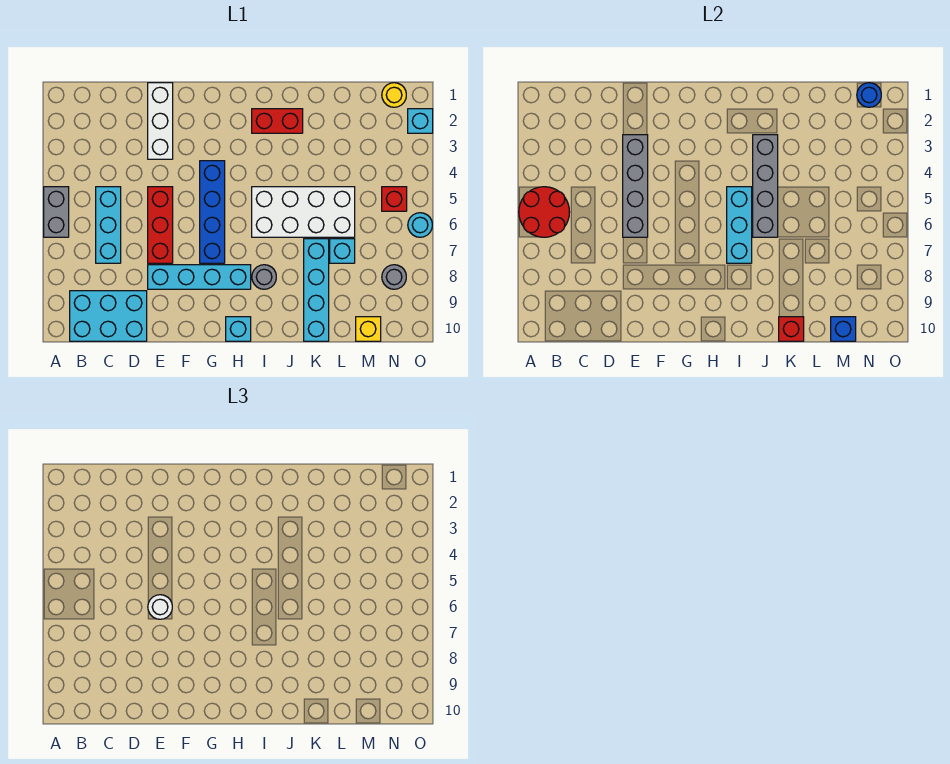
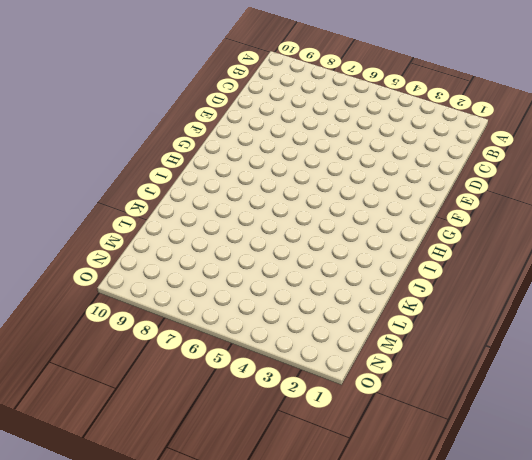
none -> grey brick A5:A6 level 1
none -> cyan brick B9:D10 level 1
none -> cyan brick C5:C7 level 1

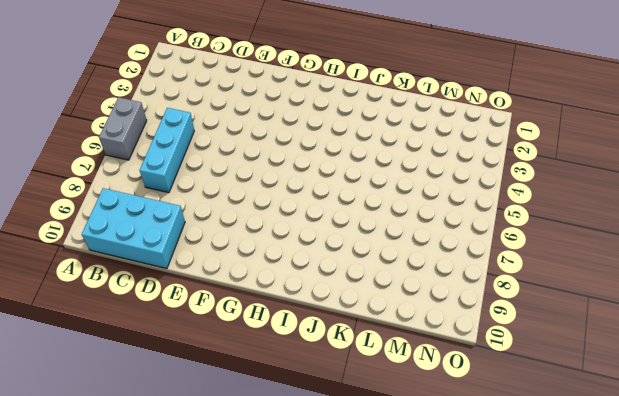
none -> white brick E1:E3 level 1
none -> red brick E5:E7 level 1
none -> cyan brick E8:H8 level 1

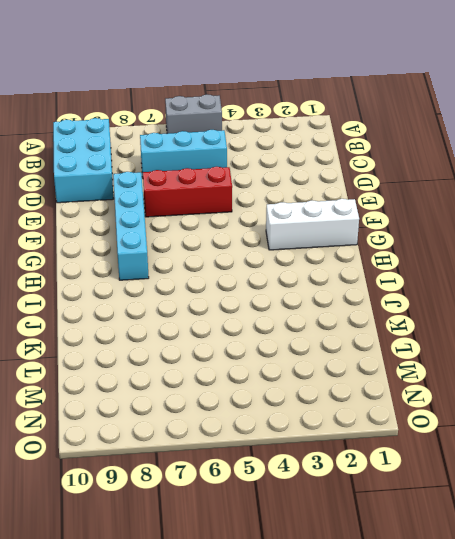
white brick G1:G3 level 1 -> white brick E1:E3 level 1
none -> blue brick G4:G7 level 1
none -> cyan brick H10 level 1
none -> red brick I2:J2 level 1

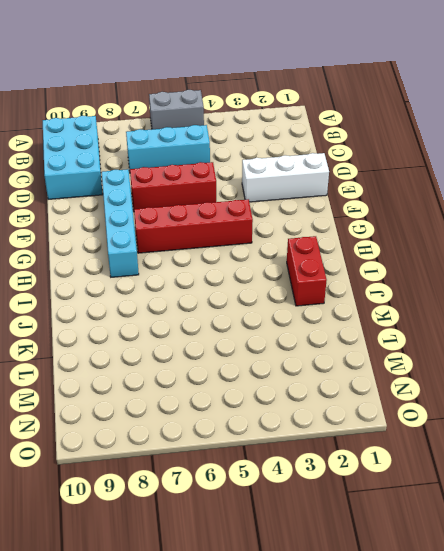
red brick G4:G7 level 1 -> blue brick G4:G7 level 1
none -> cyan brick H10 level 1
none -> white brick I5:L6 level 1
none -> grey round brick I8 level 1

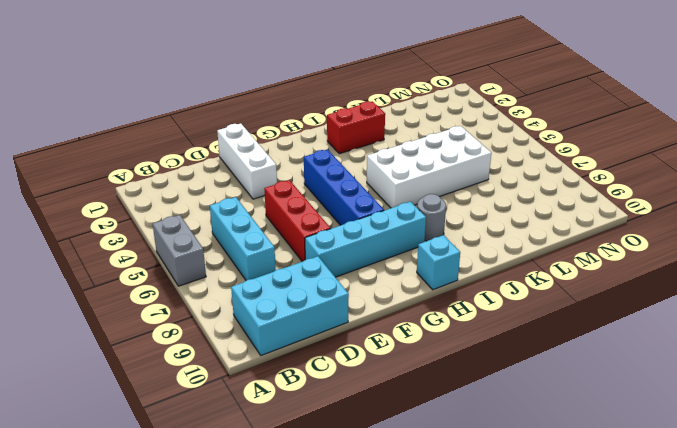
none -> cyan brick K7:K10 level 1
none -> cyan brick L7 level 1
none -> yellow brick M10 level 1

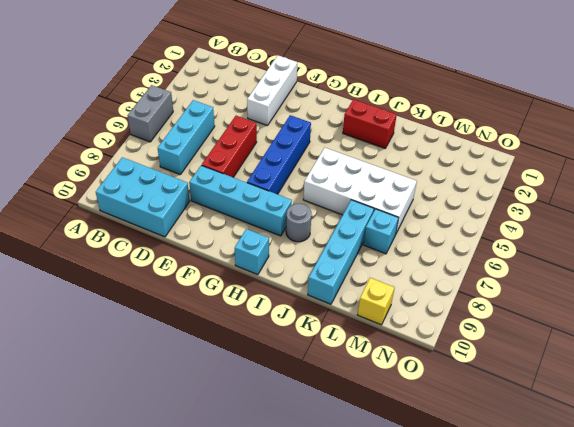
none -> yellow round brick N1 level 1
none -> red brick N5 level 1
none -> grey round brick N8 level 1

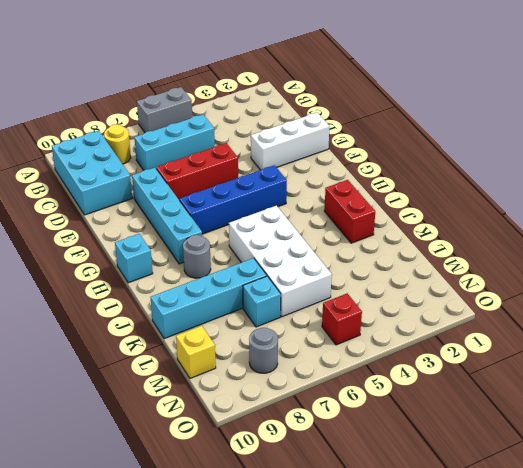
yellow round brick B8 level 1 -> yellow round brick N1 level 1
none -> cyan brick O2 level 1
none -> cyan round brick O6 level 1
none -> red round brick A5:B6 level 2

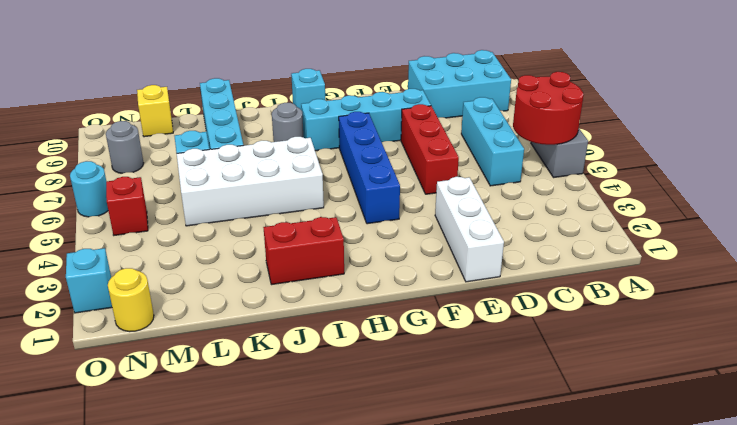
none -> grey brick E3:E6 level 2
none -> cyan brick I5:I7 level 2
none -> grey brick J3:J6 level 2

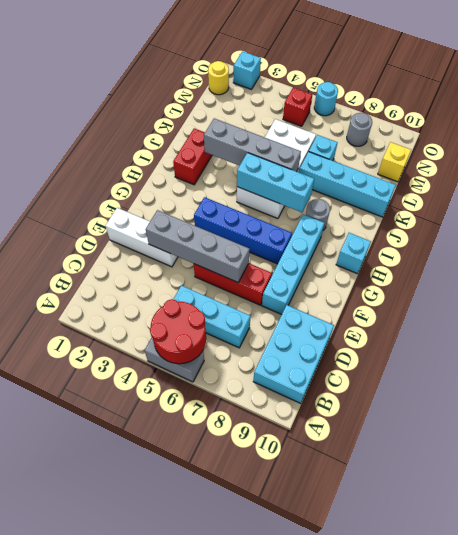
none -> red brick K10 level 2
none -> blue brick M10 level 2
none -> blue round brick N1 level 2

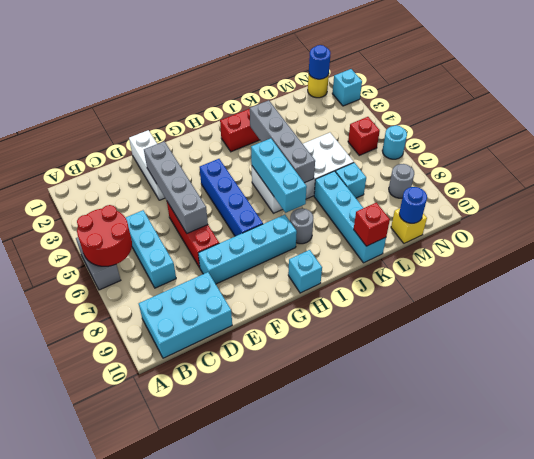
blue round brick M10 level 2 -> blue brick M10 level 2
none -> white round brick E6 level 3

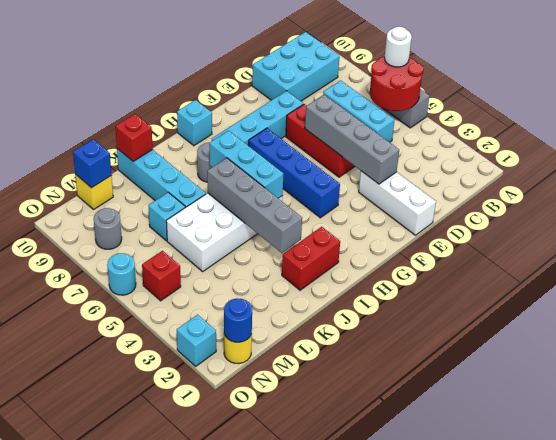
white round brick A6 level 3 -> white round brick E6 level 3

